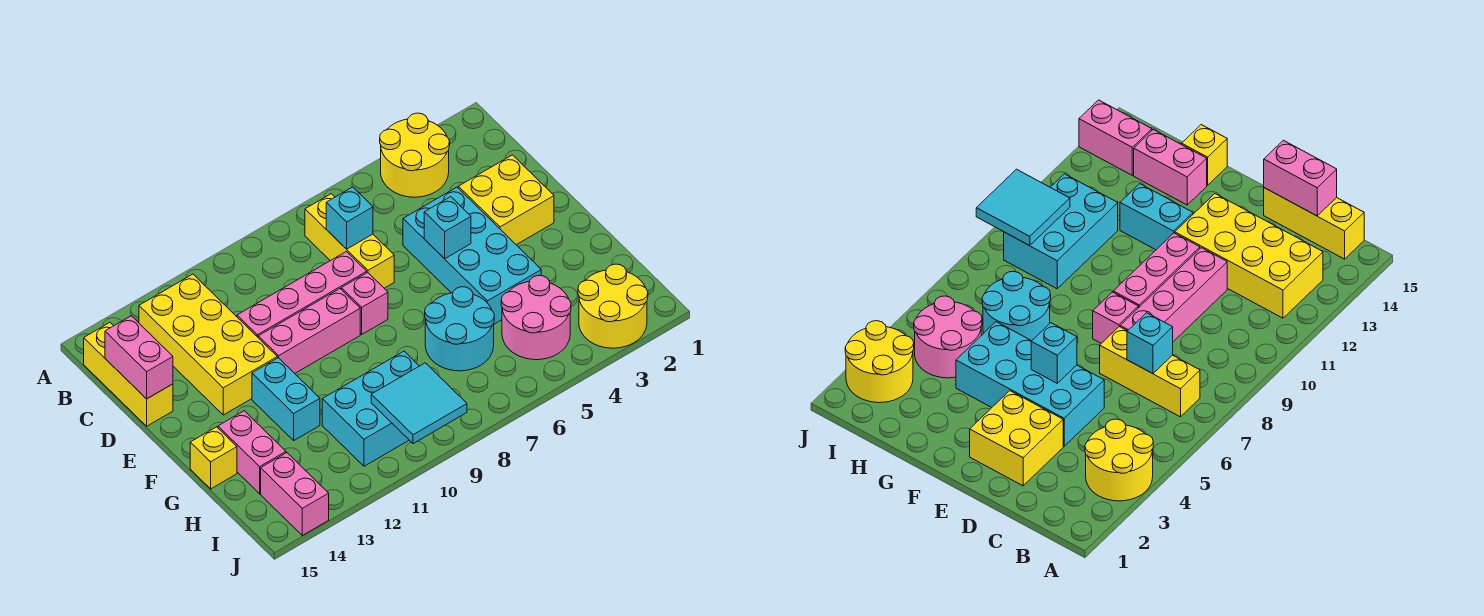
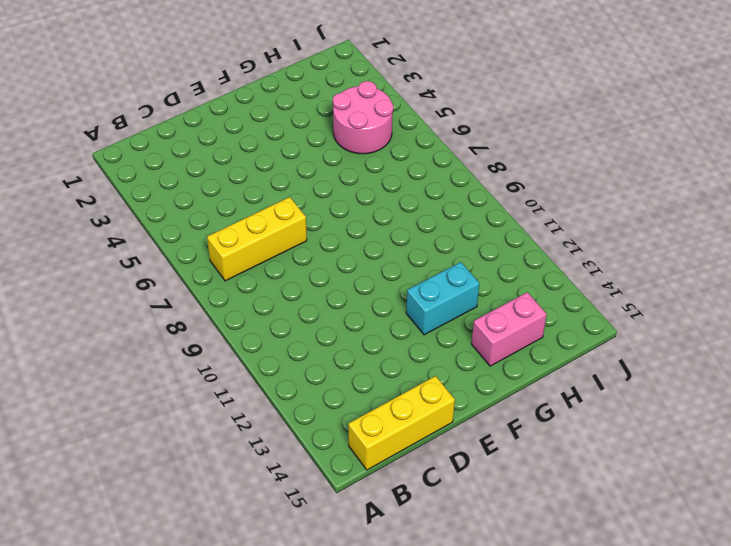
none -> yellow round brick A3:B4 level 1
none -> yellow brick B12:E13 level 1
none -> yellow brick D2:E3 level 1

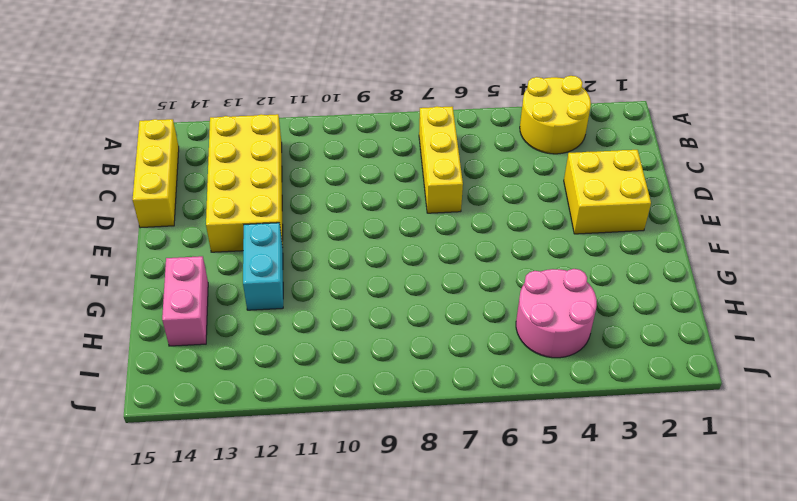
none -> cyan brick D4:G5 level 1
none -> pink brick D8:D11 level 1
none -> pink brick E8 level 1

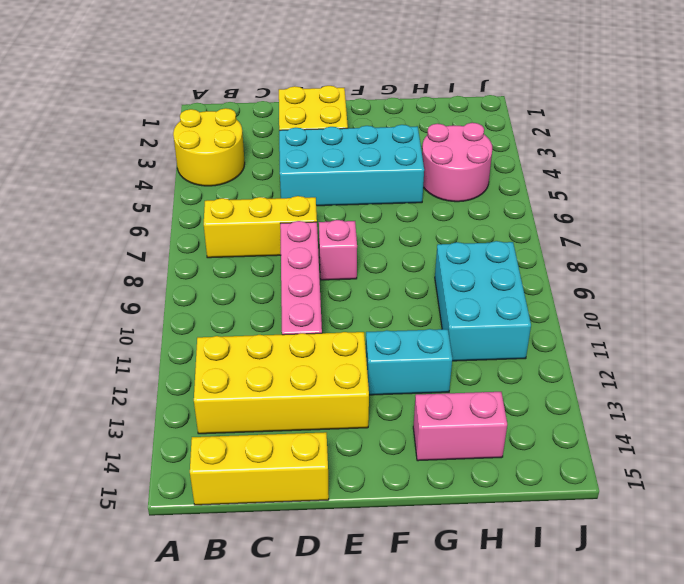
none -> pink brick E9:E11 level 1
none -> cyan round brick G6:H7 level 1
none -> yellow brick G15 level 1

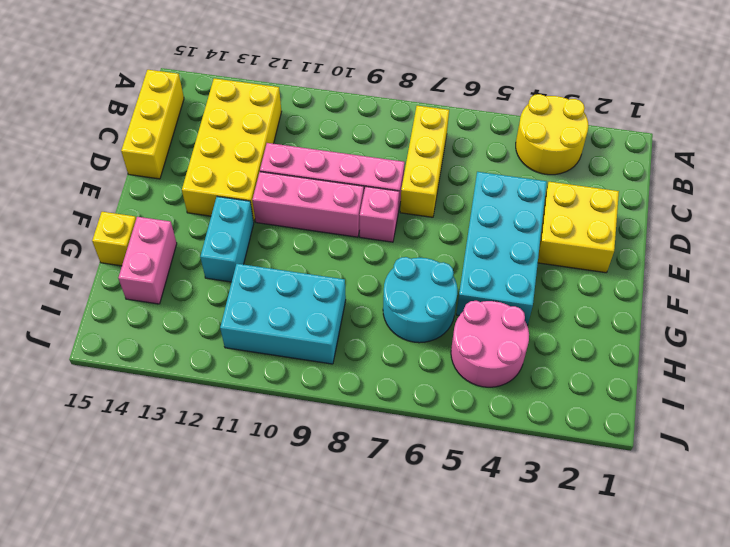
none -> yellow round brick I2:J3 level 1
none -> pink brick I14:J14 level 1
none -> cyan brick C7 level 2

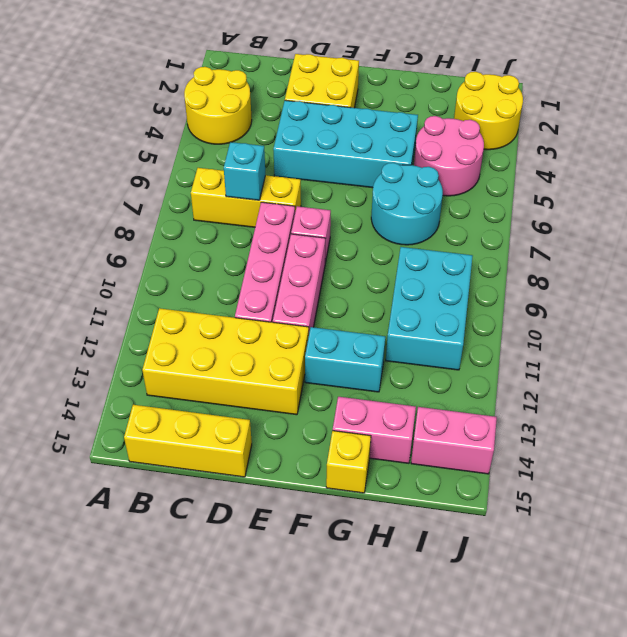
none -> pink brick C15:D15 level 2
none -> cyan brick E5 level 2
none -> cyan tile I9:J10 level 2

